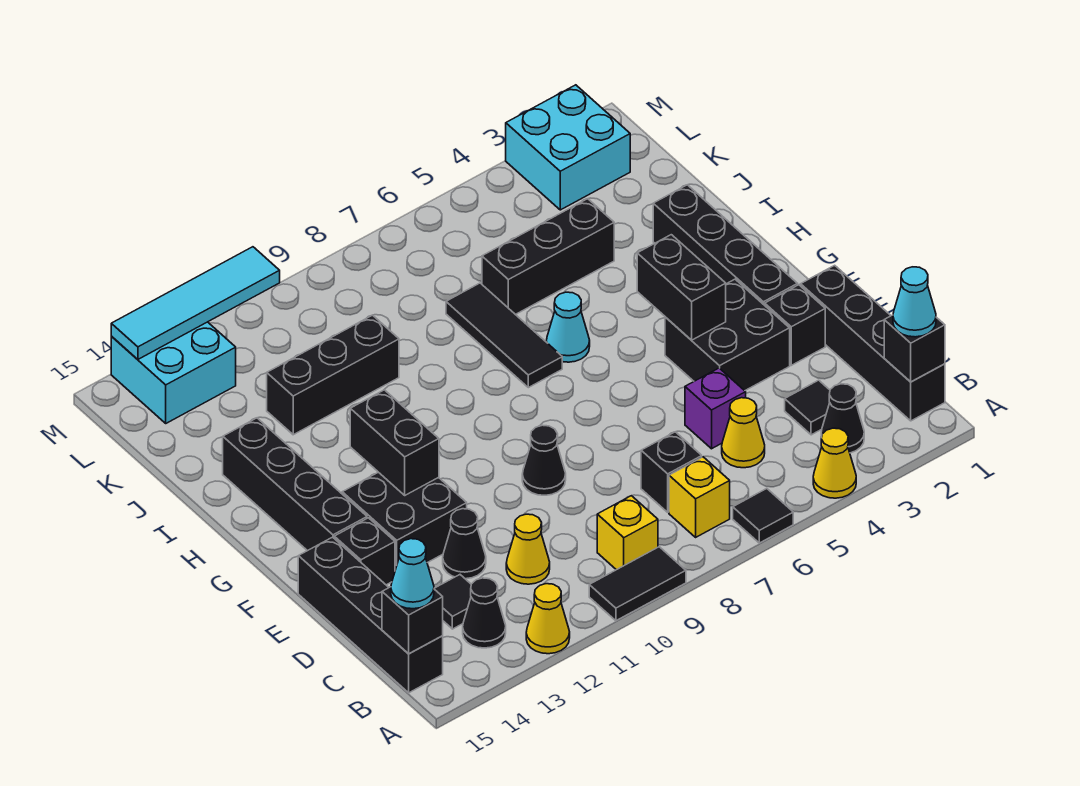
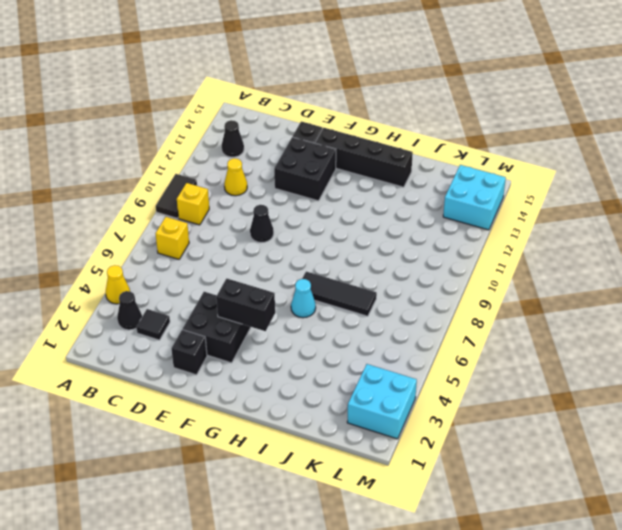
none -> black tile A6 level 1
none -> yellow cone A12 level 1
none -> black brick B1:E1 level 1
none -> black brick B15:E15 level 1

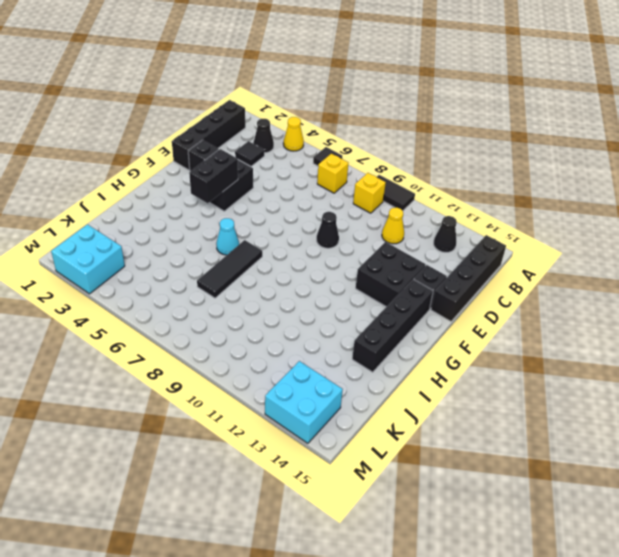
none -> yellow cone A12 level 1
none -> yellow cone C5 level 1
none -> black brick C7 level 1
none -> black tile C13 level 1

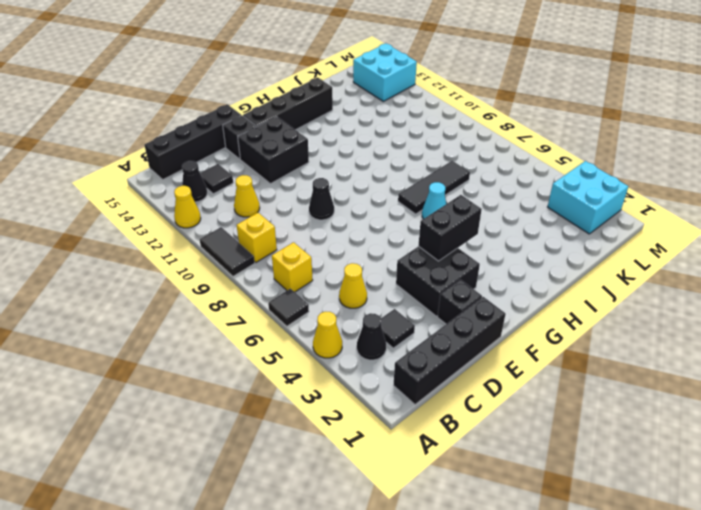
none -> black brick C7 level 1
none -> purple brick D5 level 1
none -> black cone D12 level 1
none -> black brick F2:I2 level 1

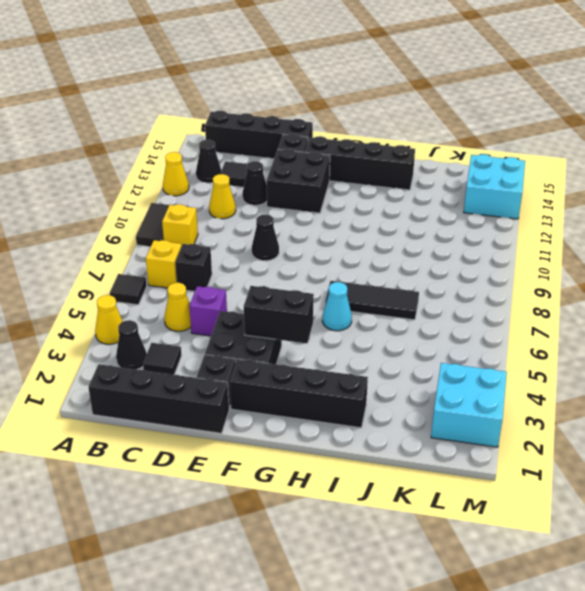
none -> black brick J4:J6 level 1
none -> black brick J10:J12 level 1
none -> black brick B1 level 2
none -> black brick B15 level 2

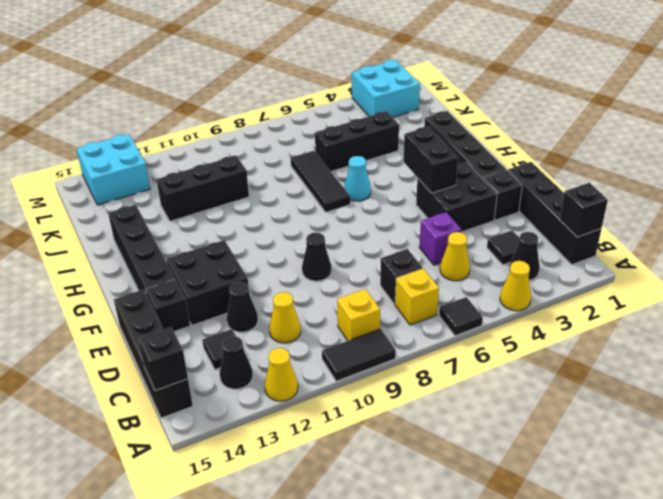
none -> black brick F12:G12 level 2
none -> cyan tile M11:M14 level 2
none -> cyan cone B1 level 3
none -> cyan cone B15 level 3

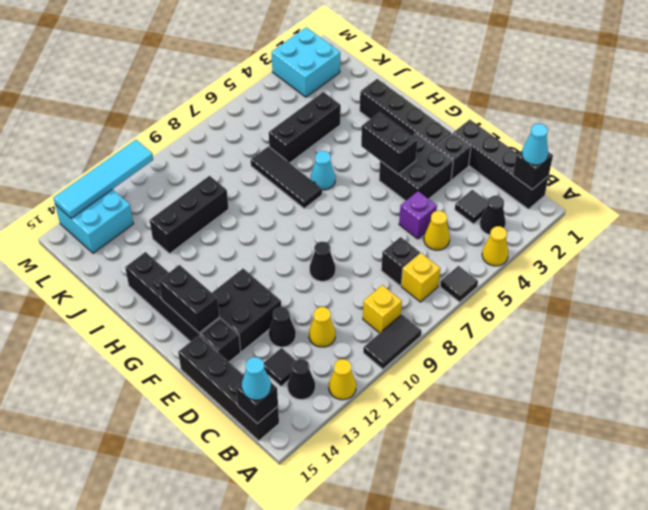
black brick F14:G14 level 2 -> black brick F12:G12 level 2

